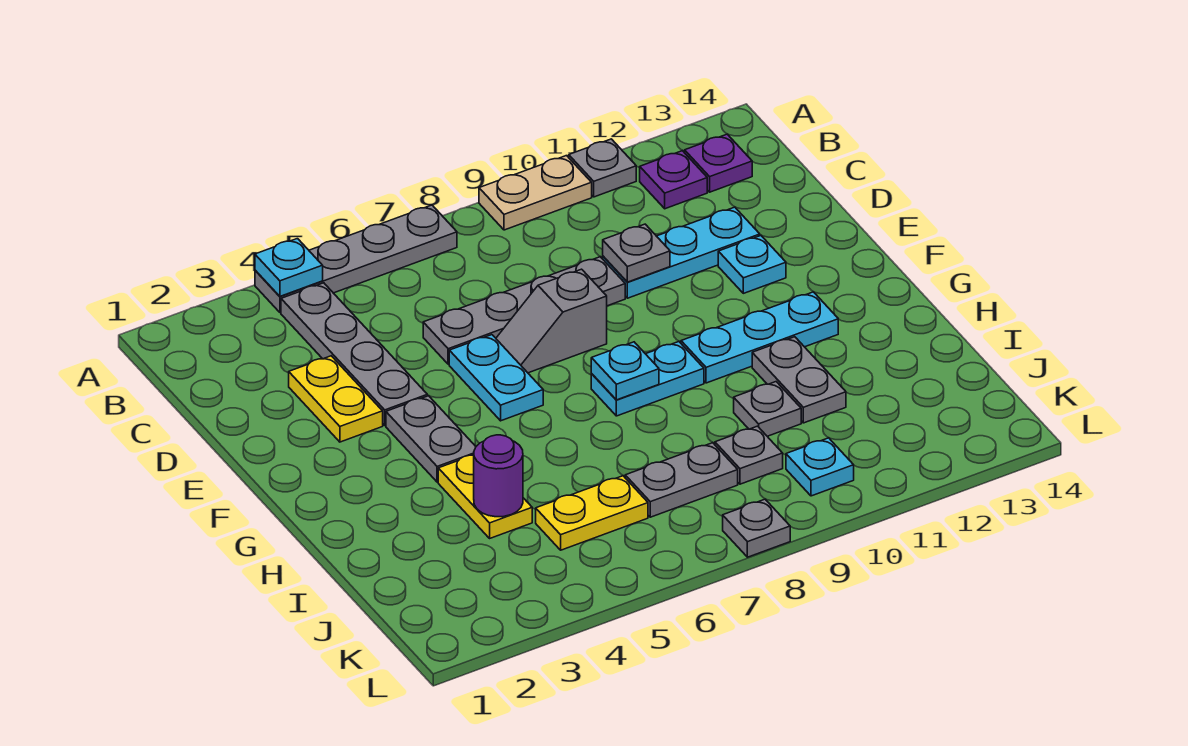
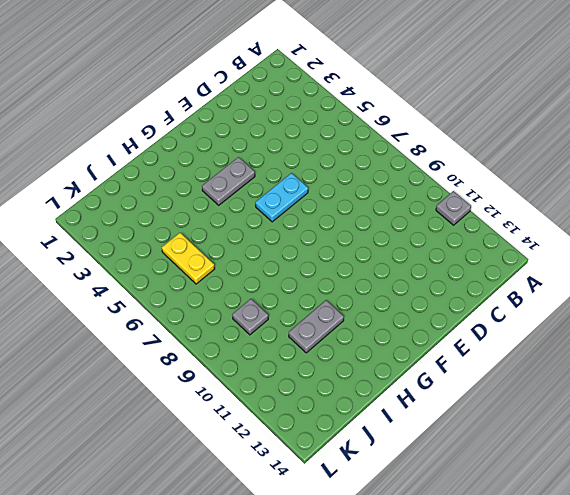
none -> grey plate A4:A7 level 1
none -> tan plate A9:A10 level 1
none -> grey plate B4:E4 level 1

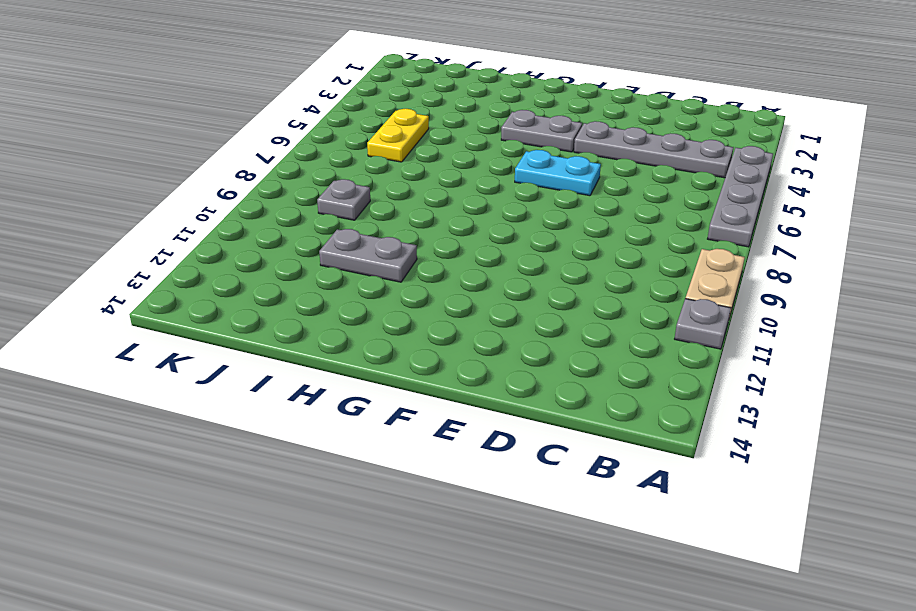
none -> purple plate B12 level 1
none -> purple plate B13 level 1
none -> yellow plate D3:E3 level 1

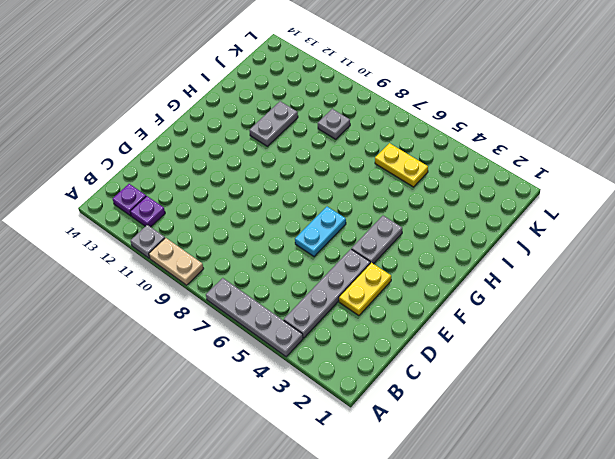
none -> grey plate D6:D9 level 1
none -> cyan plate D10:D12 level 1
none -> grey slope E7:E8 level 1 top 8

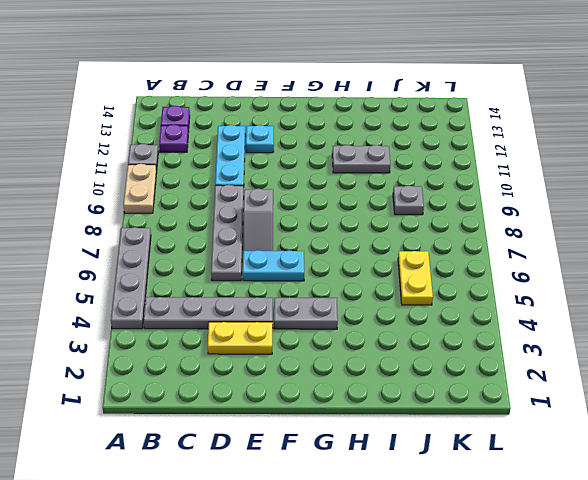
none -> cyan plate G8:G9 level 1
none -> cyan plate G10:G12 level 1
none -> yellow plate H4:I4 level 1

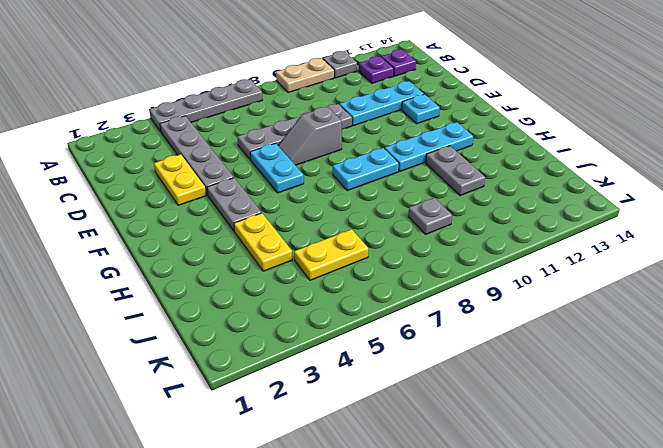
none -> grey plate I10 level 1
none -> grey plate J7:J8 level 1
none -> cyan plate K10 level 1

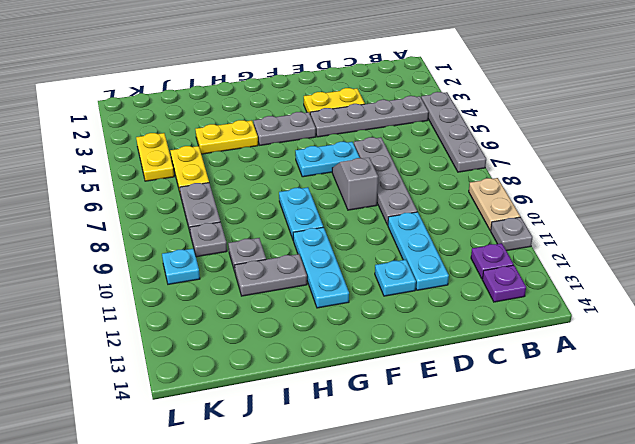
yellow plate K4:K5 level 1 -> none
none -> grey plate L8 level 1
none -> cyan plate A4 level 2
none -> grey plate D10 level 2

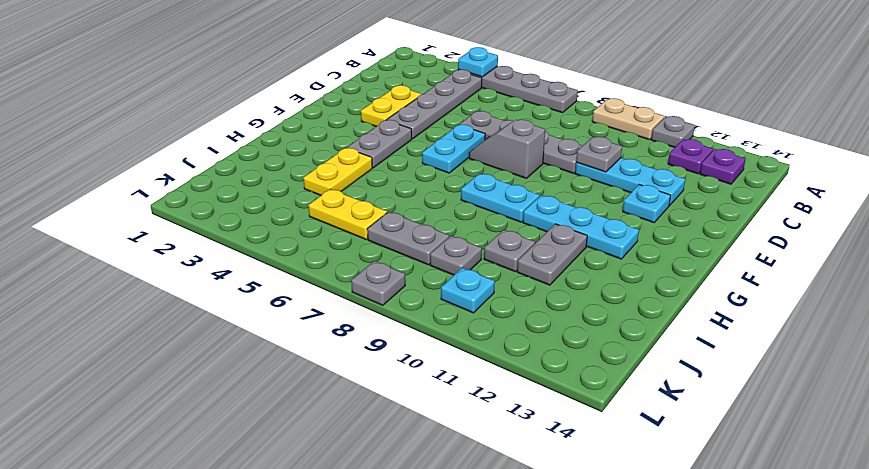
none -> cyan plate G8 level 2
none -> purple round brick I4 level 2

